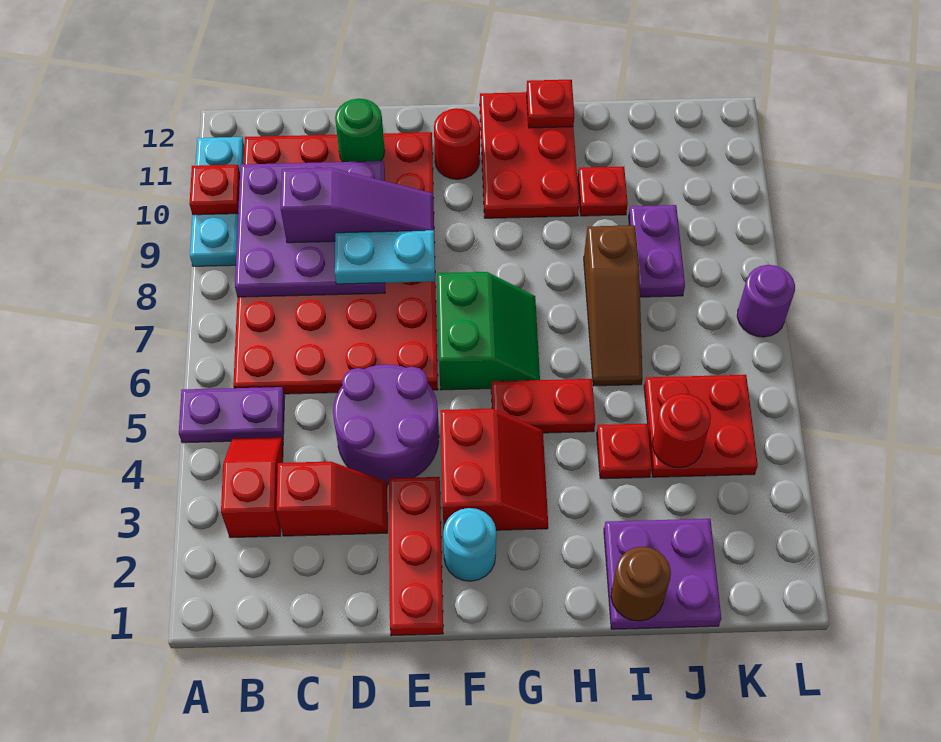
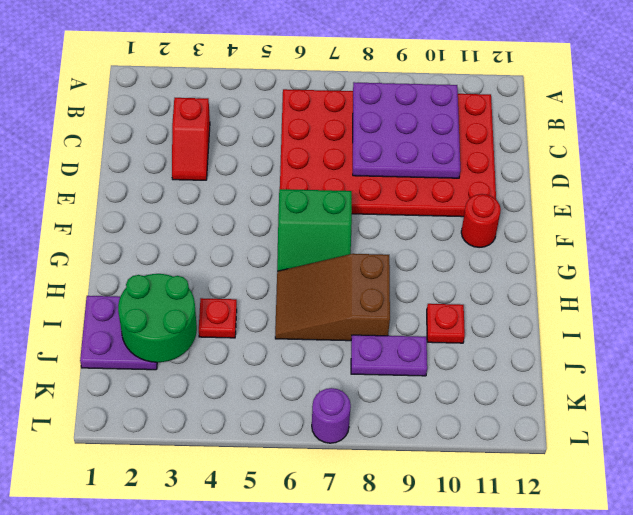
brown slope H6:I8 level 1 top 8 -> brown slope I6:I8 level 1 top 8
green round brick I2:J3 level 2 -> none
none -> purple plate A5:B5 level 1
none -> cyan plate A9:A11 level 1
none -> red slope B3:B4 level 1 top 3

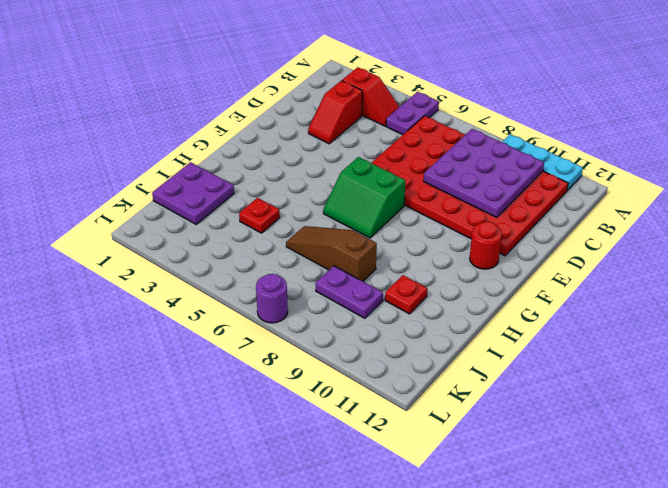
none -> purple round brick D4:E5 level 1
none -> red plate E1:E3 level 1
none -> cyan round brick F2 level 1

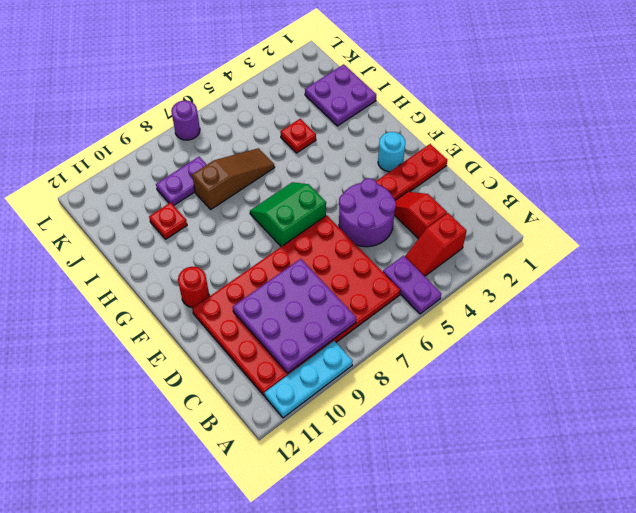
none -> red slope F3:G4 level 1 top F
none -> red plate G5:H5 level 1
none -> red plate G10:H12 level 1

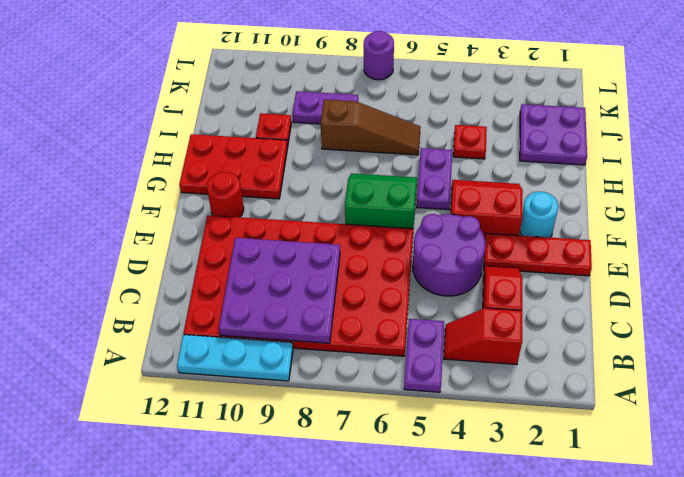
purple plate G5:H5 level 1 -> red plate G5:H5 level 1
none -> red plate J4:K5 level 1
none -> red plate A10 level 2
none -> green round brick D11 level 2

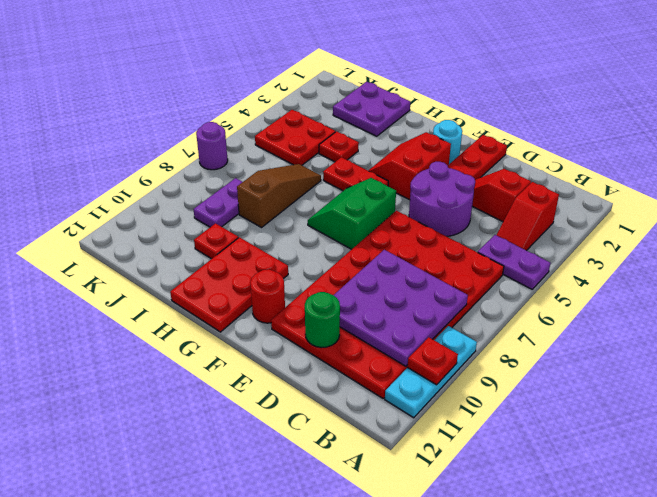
none -> red plate H12 level 2
none -> brown round brick I1 level 2
none -> red round brick J4 level 2

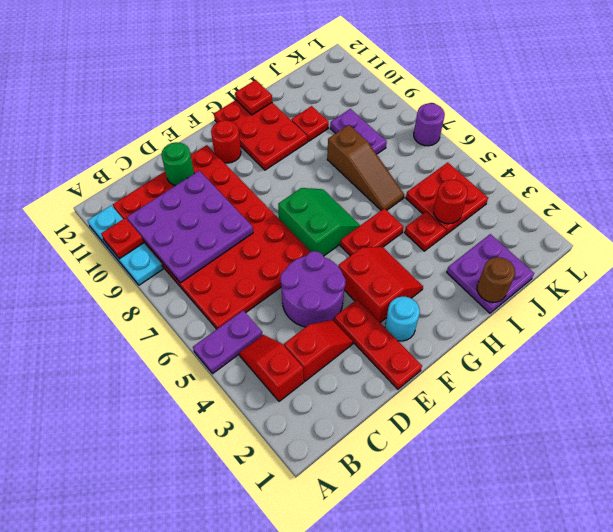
none -> purple slope C9:E9 level 3 top C
none -> cyan plate D8:E8 level 3

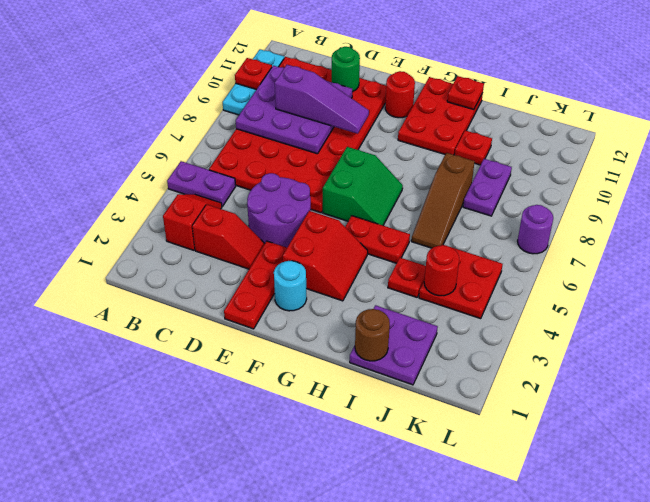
none -> cyan plate D8:E8 level 3

